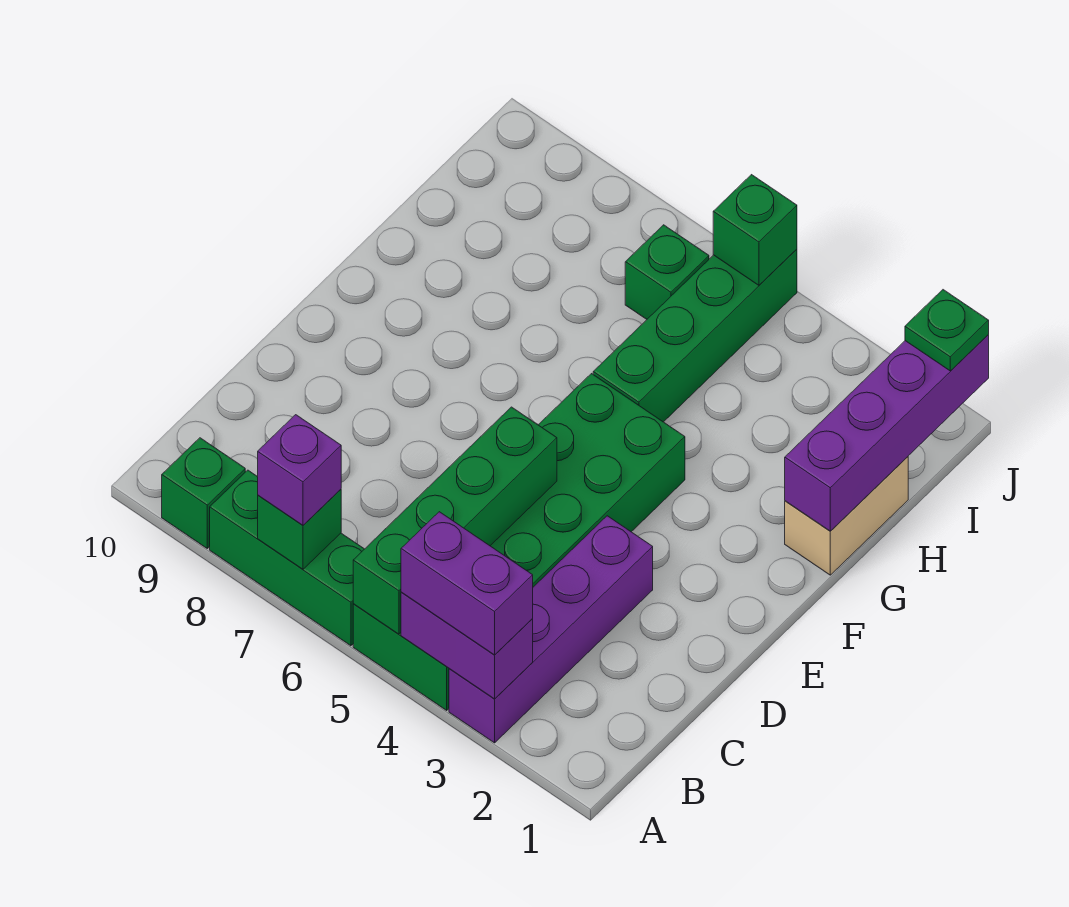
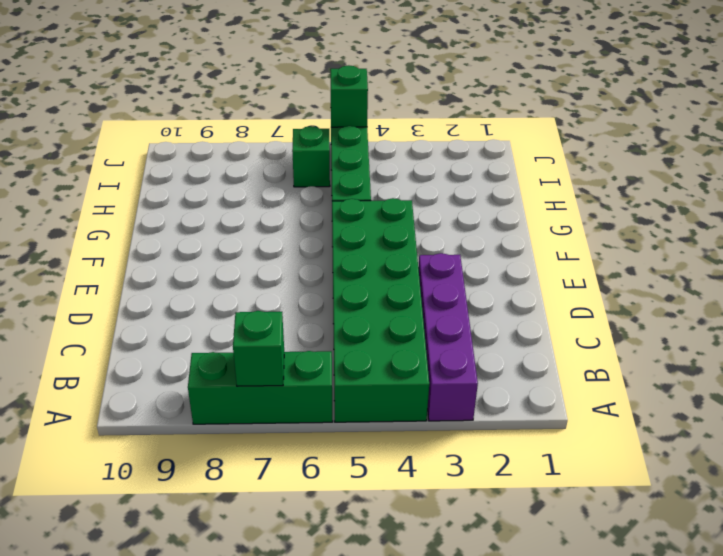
none -> green brick A9 level 1
none -> tan brick G1:H1 level 1
none -> purple brick A3:A4 level 2

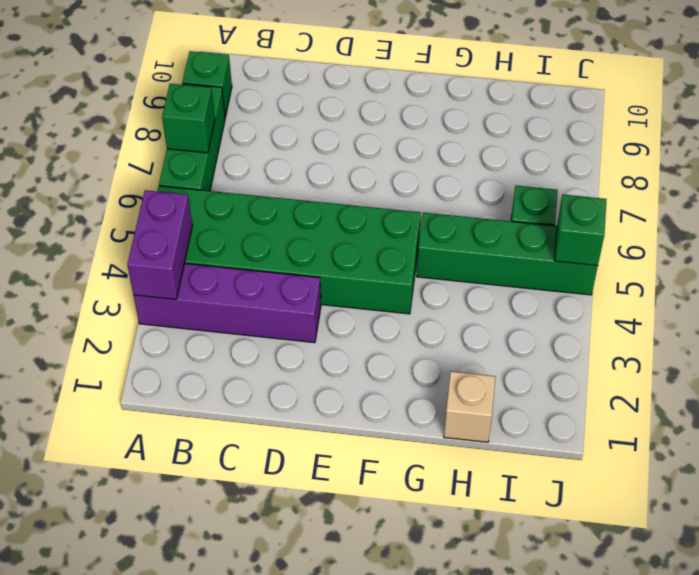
tan brick H1 level 1 -> tan brick G1:H1 level 1
none -> green brick A5:D5 level 2
none -> purple brick G1:J1 level 2
none -> purple brick A3:A4 level 3

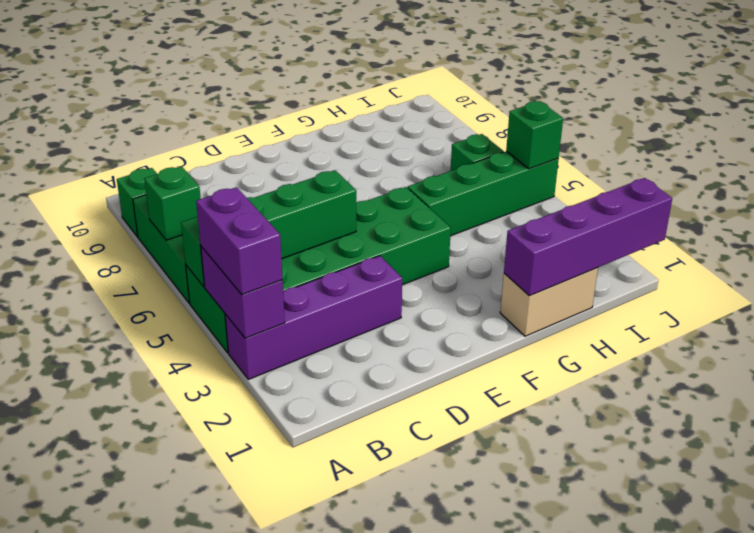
none -> purple brick A7 level 3
none -> green plate J1 level 3

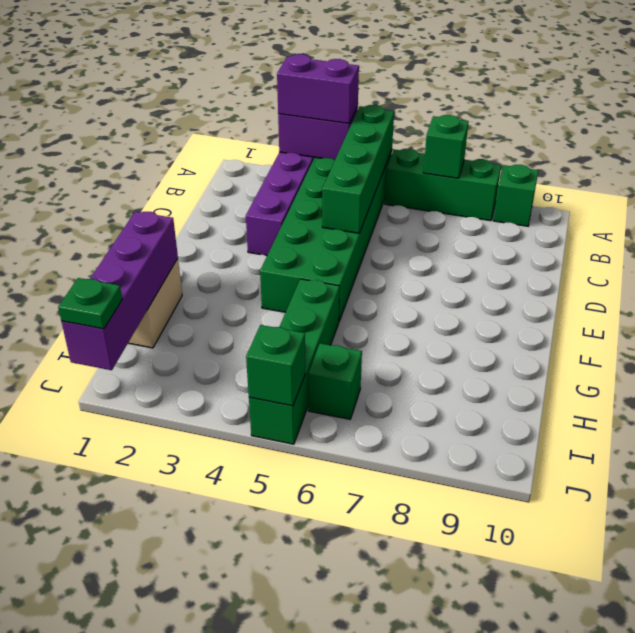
none -> purple brick A7 level 3

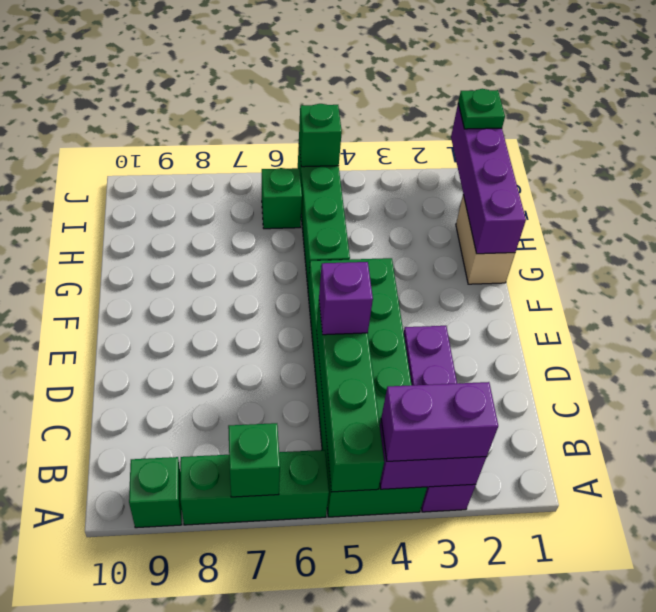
purple brick D5 level 3 -> purple brick A7 level 3

